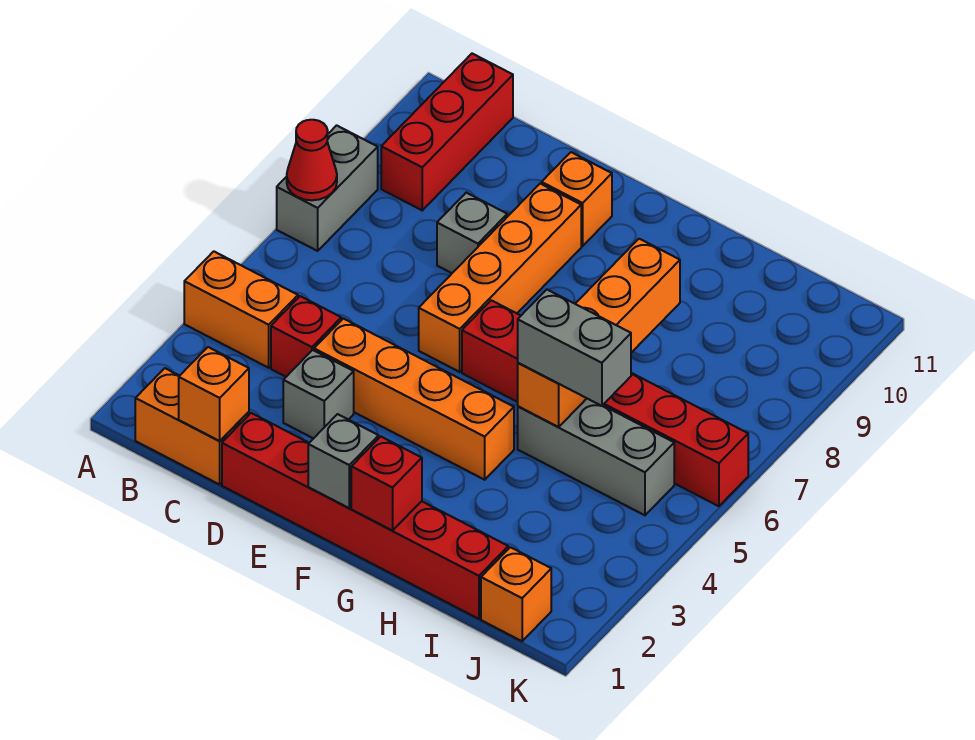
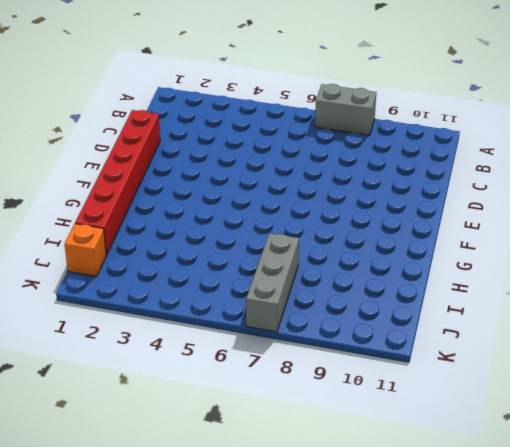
grey brick I7:K7 level 1 -> grey brick H5:J5 level 1
none -> orange brick A4:B4 level 1
none -> orange brick B1:C1 level 1
none -> red brick B9:B11 level 1

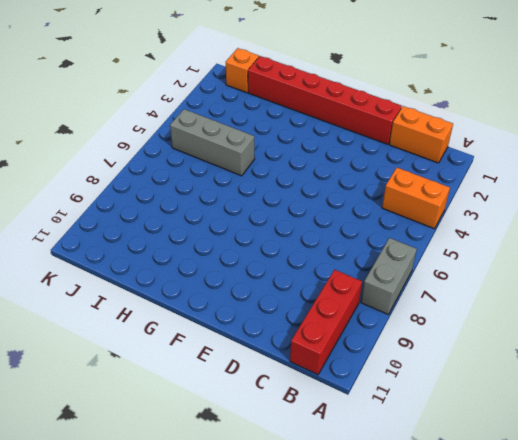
none -> red brick C4 level 1
none -> grey brick D3 level 1
none -> orange brick D4:G4 level 1

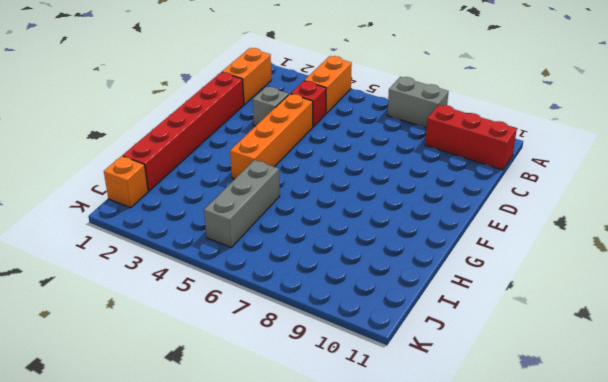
none -> grey brick D8 level 1
none -> orange brick E6:E9 level 1
none -> orange brick E10 level 1

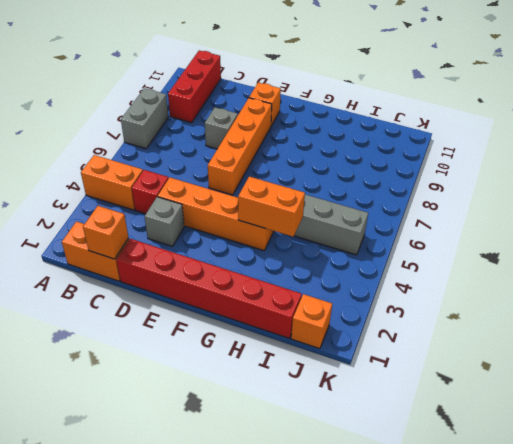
orange brick G4:H4 level 2 -> none
none -> red brick F6:K6 level 1
none -> red cone A7 level 2
none -> grey brick F1 level 2

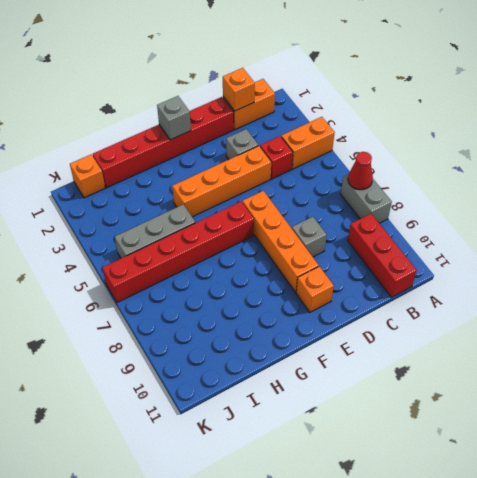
none -> red brick G1 level 2
none -> orange brick H5:H8 level 2
none -> grey brick H5:I5 level 3

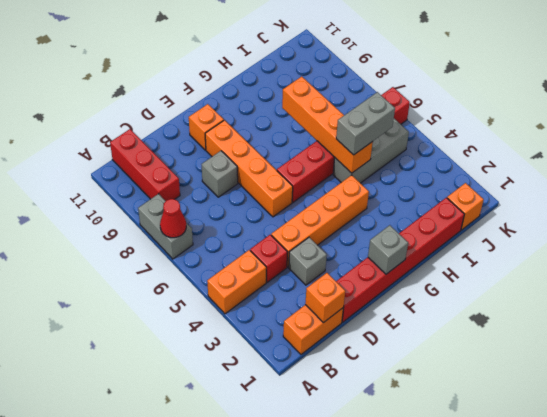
none -> red brick G1 level 2

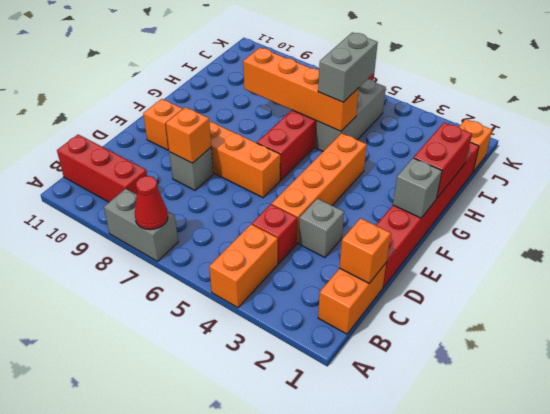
orange brick D8 level 2 -> none
red brick G1:H1 level 2 -> red brick G1 level 2

